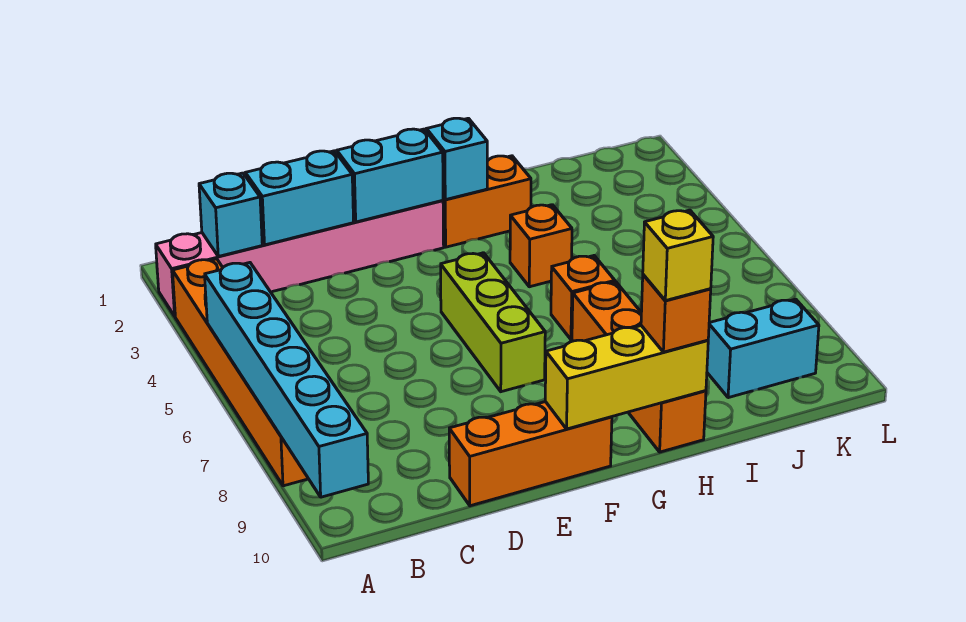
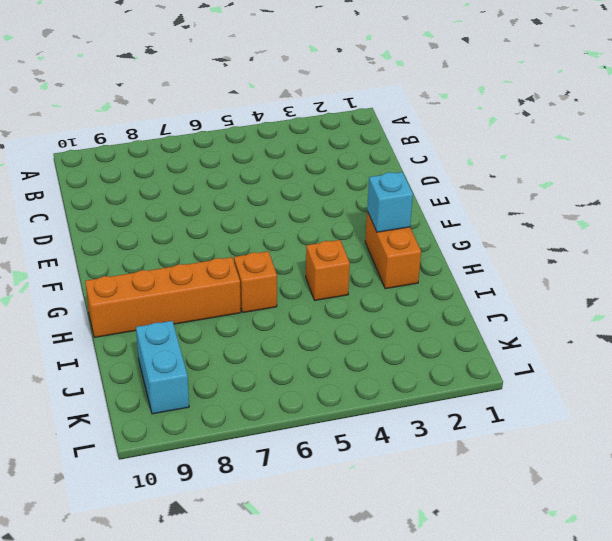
none -> pink brick A2:F2 level 1
none -> orange brick A3:A8 level 1
none -> orange brick D10:F10 level 1

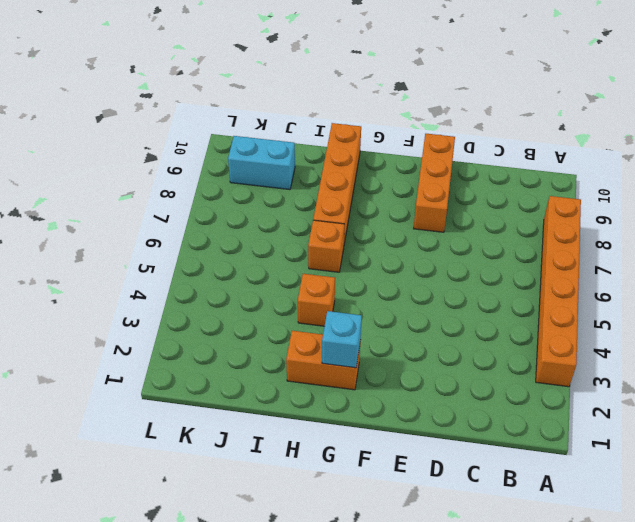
orange brick E8:E10 level 1 -> orange brick D10:F10 level 1
none -> pink brick A2:F2 level 1
none -> lime brick F5:F7 level 1
none -> cyan brick A5:A10 level 2

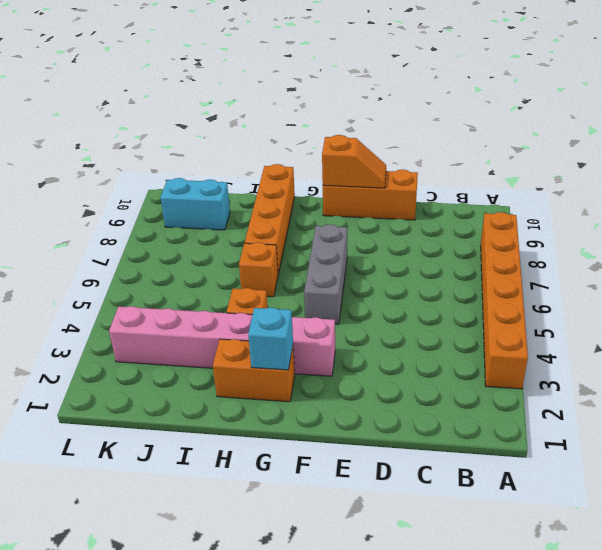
orange slope E10:F10 level 2 top F -> yellow brick F10:H10 level 2
pink brick F3:K3 level 1 -> pink brick A2:F2 level 1
grey brick F5:F7 level 1 -> lime brick F5:F7 level 1
none -> cyan brick A5:A10 level 2
none -> cyan brick B2 level 2
none -> cyan brick C2:D2 level 2

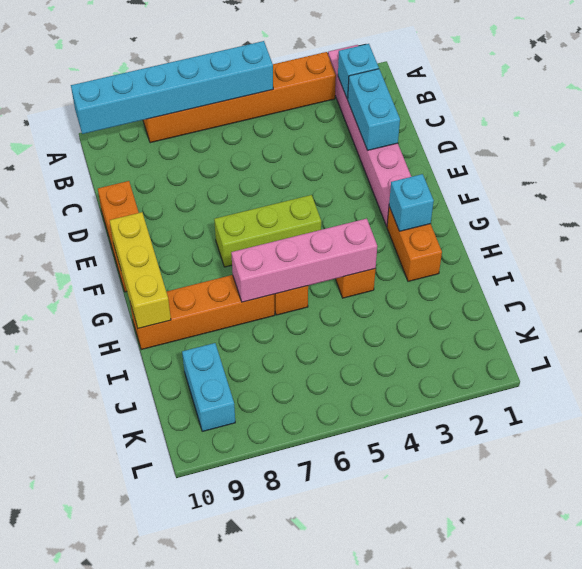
pink brick H4:H7 level 2 -> none
none -> cyan brick E2:F2 level 2
none -> orange brick H10 level 3
none -> yellow brick H10 level 4

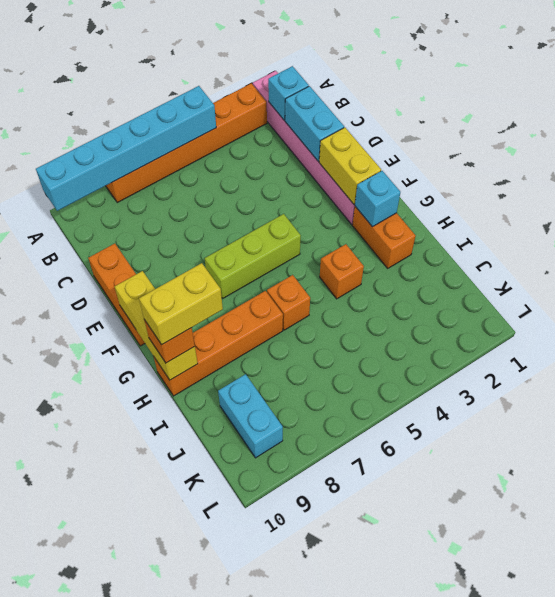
yellow brick E2:F2 level 2 -> cyan brick E2:F2 level 2
yellow brick H9:H10 level 4 -> yellow brick H10 level 4

